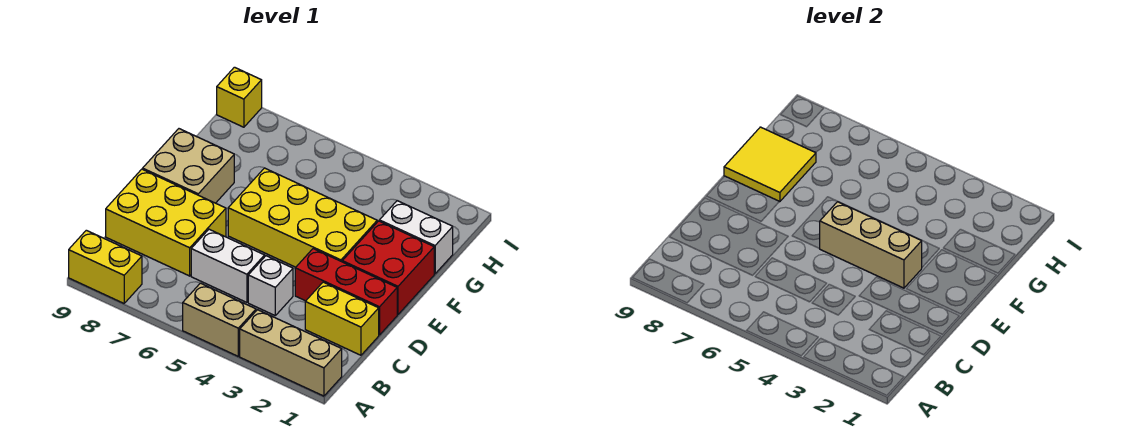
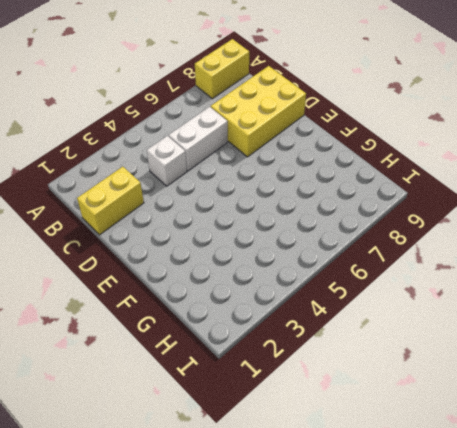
none -> tan brick A1:A3 level 1
none -> tan brick A4:A5 level 1
none -> red brick D1:D3 level 1

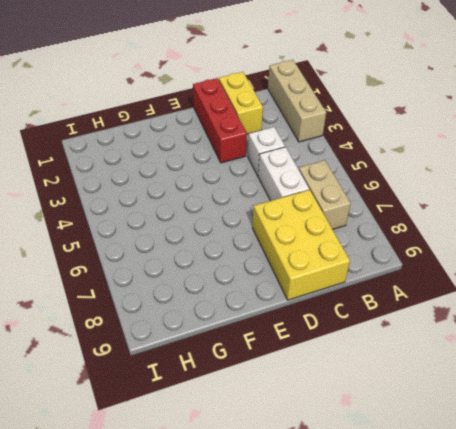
tan brick B6:B7 level 1 -> tan brick A4:A5 level 1
none -> yellow brick A8:A9 level 1
none -> red brick E1:F2 level 1
none -> yellow brick E3:F6 level 1

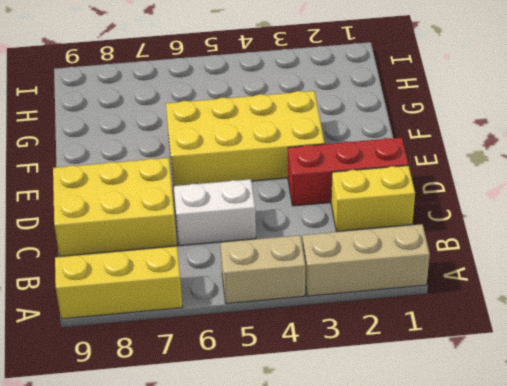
yellow brick A7:A9 level 1 -> yellow brick A8:A9 level 1
none -> white brick C4 level 1
none -> red brick E1:F2 level 1
none -> tan brick E8:F9 level 1

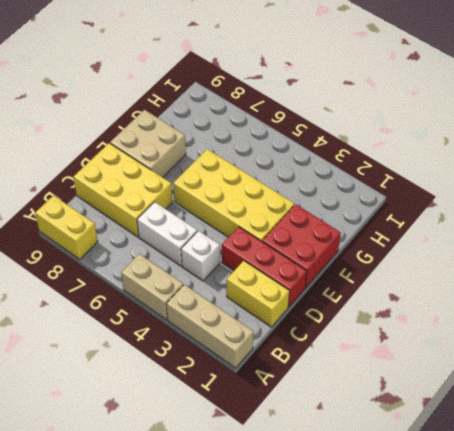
none -> white brick G1:G2 level 1
none -> yellow brick I9 level 1
none -> tan brick E3:E5 level 2

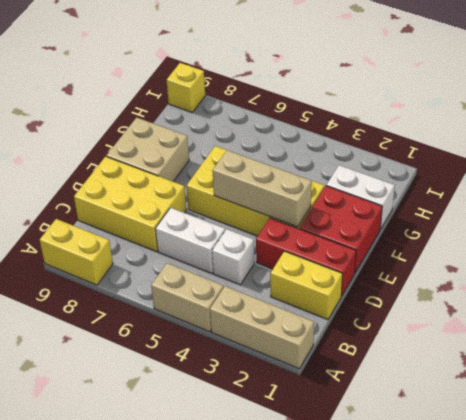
none -> yellow tile F8:G9 level 2

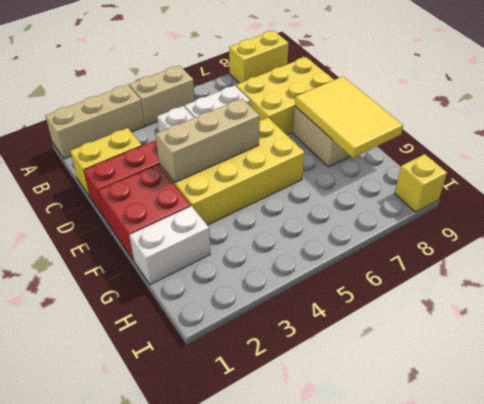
yellow tile E8:G9 level 2 -> yellow tile F8:G9 level 2

